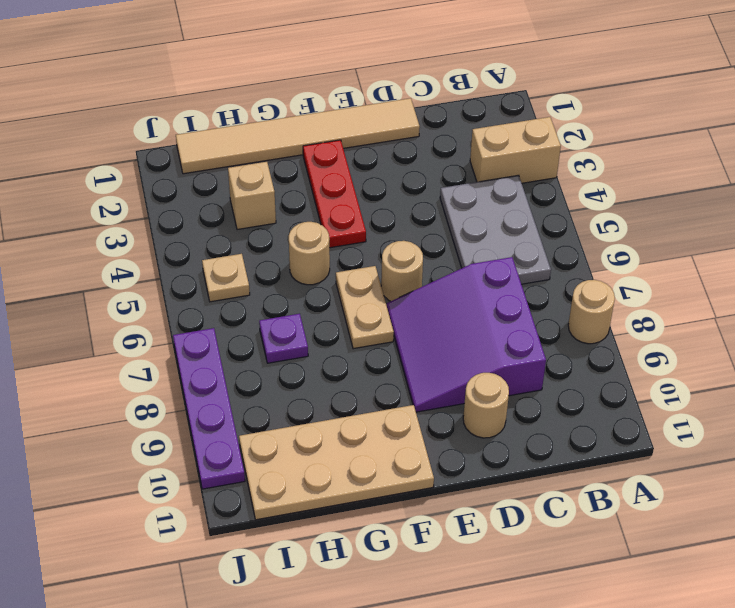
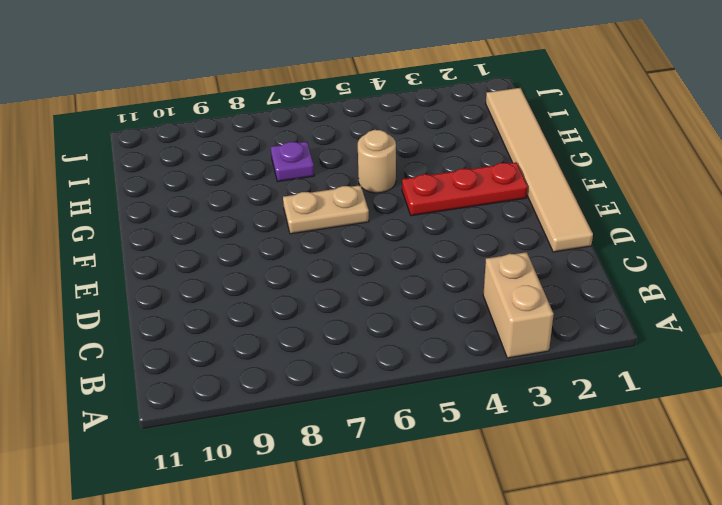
none -> tan round brick A8 level 1
none -> grey plate B4:C6 level 1
none -> purple slope C7:E9 level 1 top C

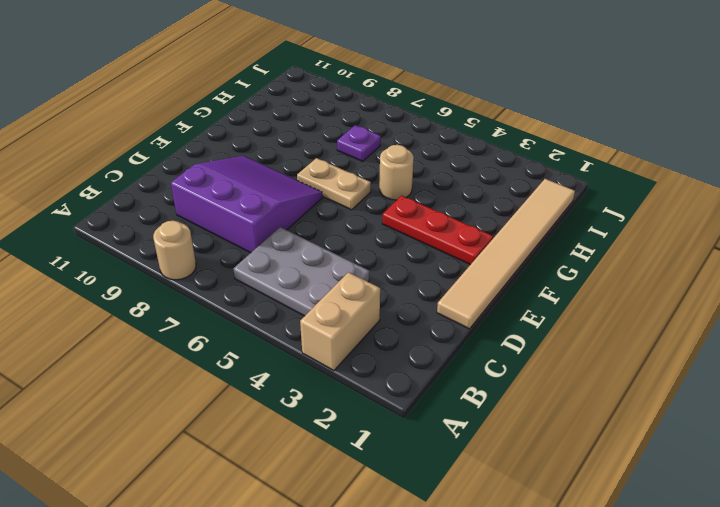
none -> tan round brick D10 level 1
none -> tan round brick E6 level 1
none -> tan plate F10:I11 level 1

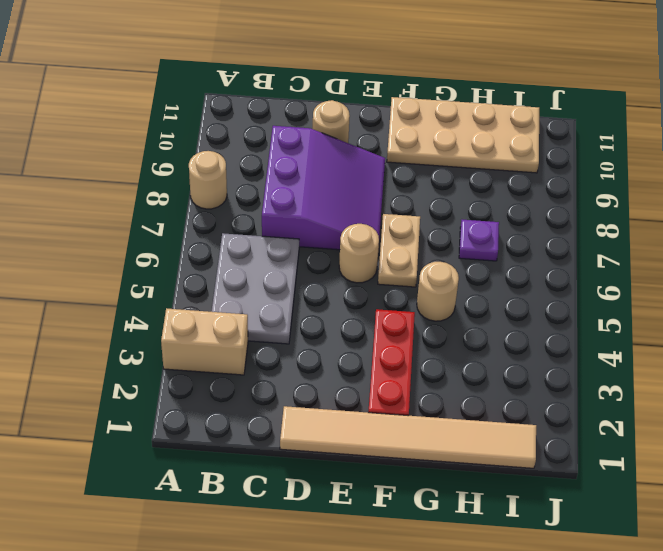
none -> tan brick H3 level 1
none -> tan plate I5 level 1
none -> purple plate J7:J10 level 1

